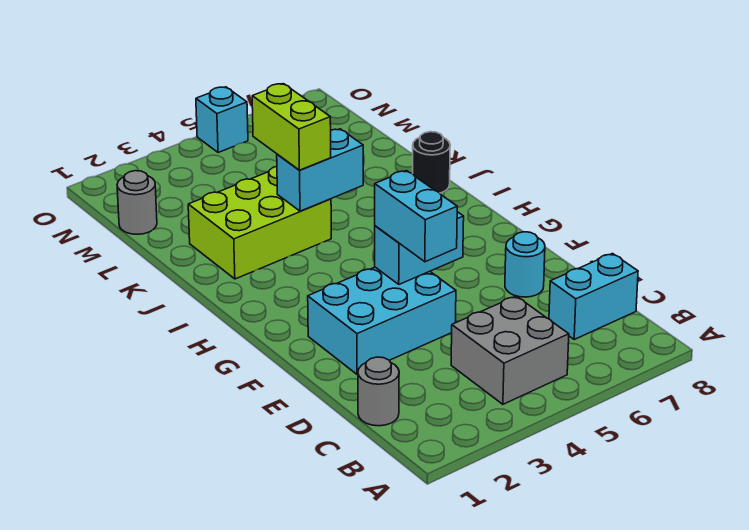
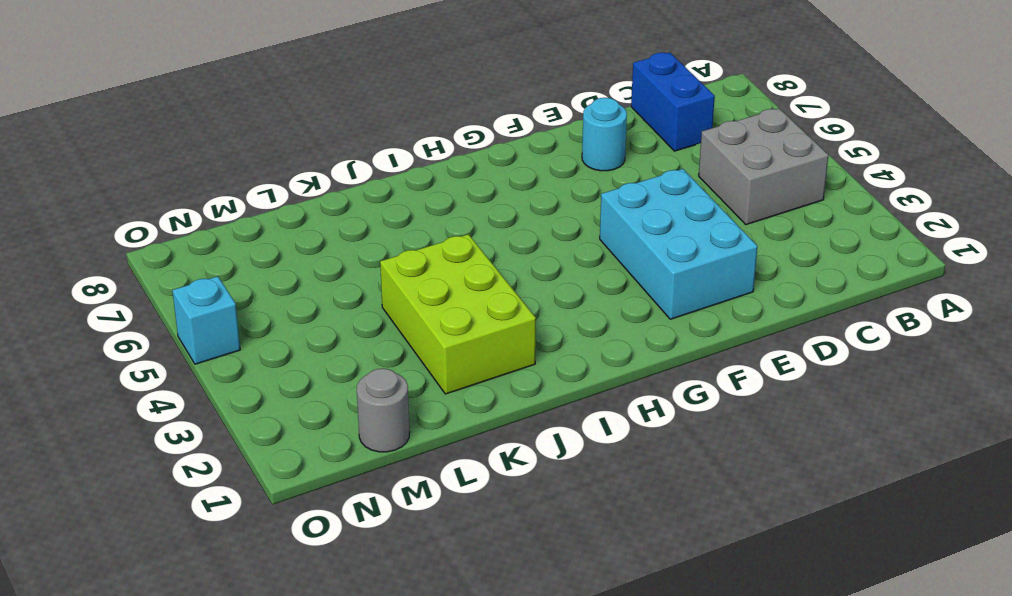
blue brick C7:C8 level 1 -> cyan brick C7:C8 level 1
none -> grey round brick C1 level 1
none -> black round brick J8 level 1
none -> cyan brick F4:F5 level 2

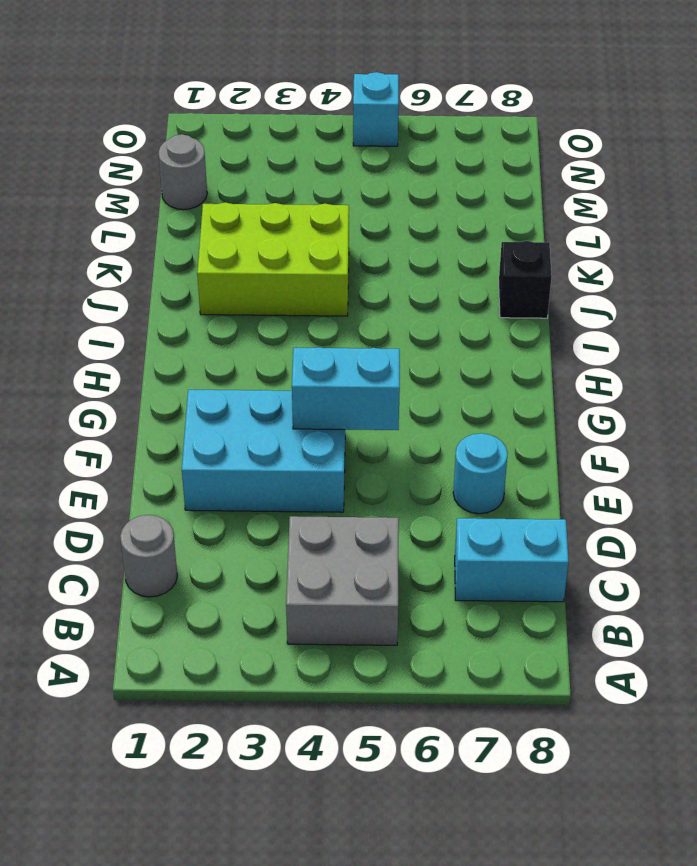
black brick J8 level 1 -> black round brick J8 level 1
none -> cyan brick J4:J5 level 2
none -> cyan brick E4:F4 level 3
none -> lime brick J4:K4 level 3

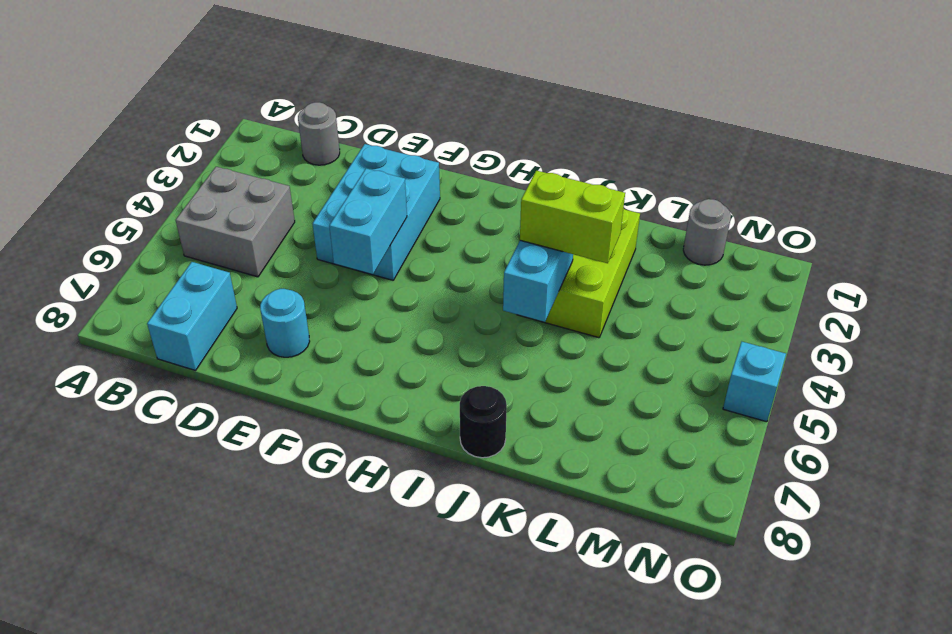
none -> cyan brick E4:F4 level 3

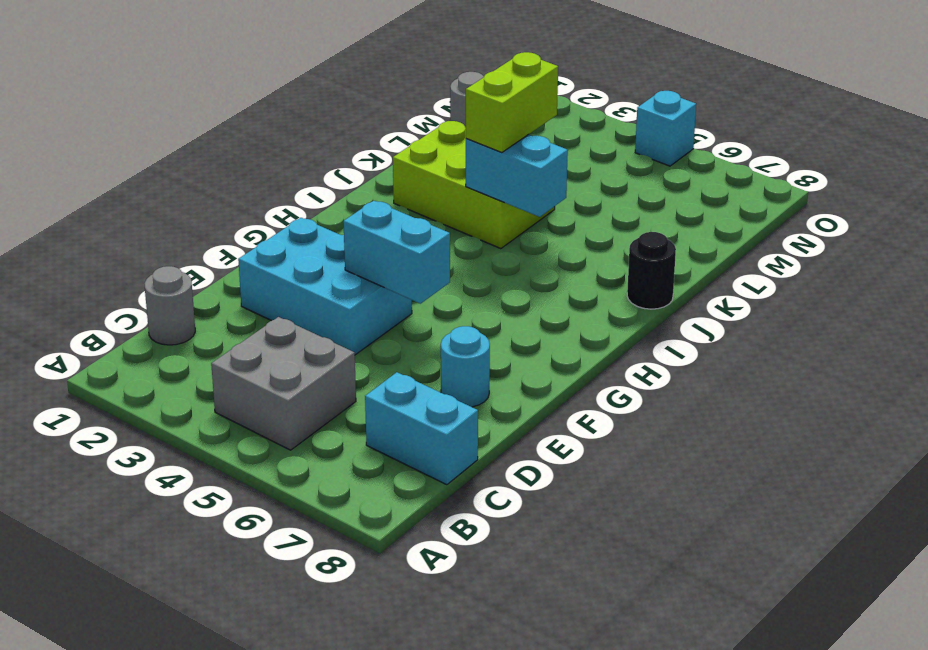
none -> cyan brick E4:F4 level 3

